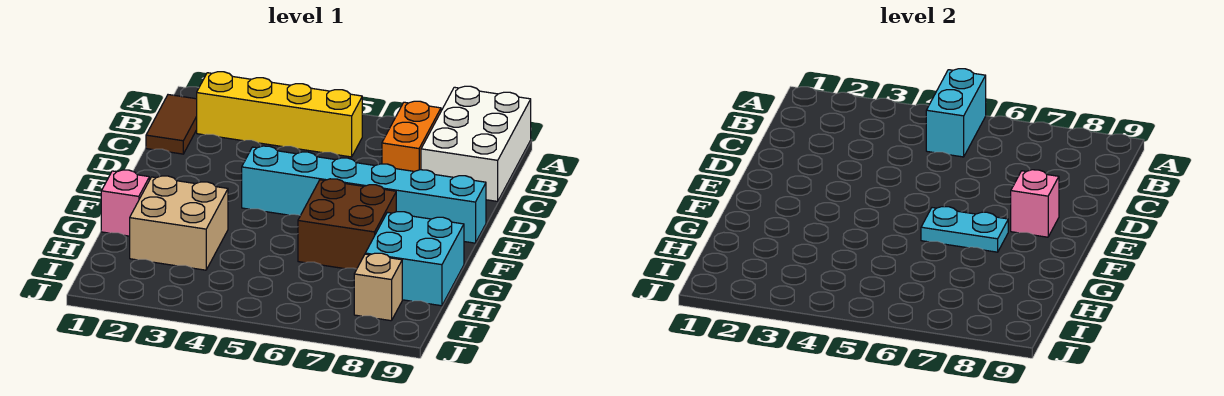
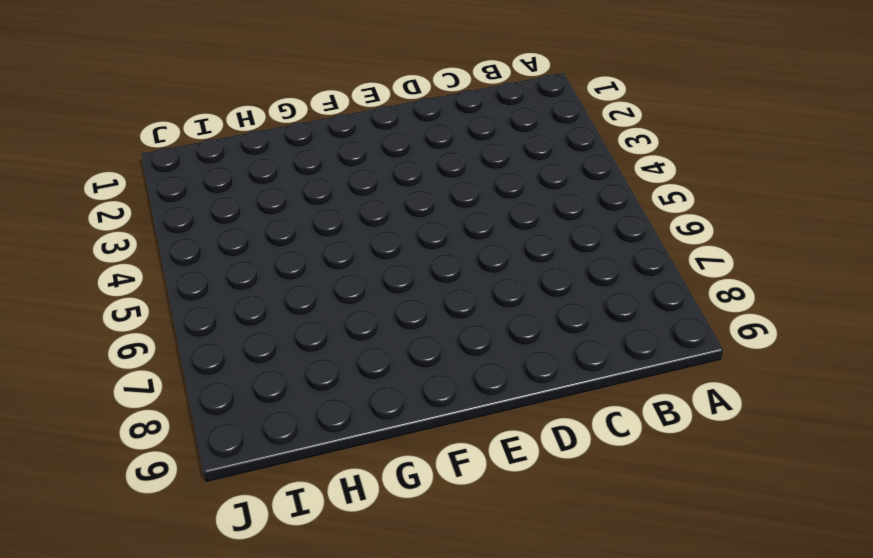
none -> white brick A8:C9 level 1
none -> brown tile B1:C1 level 1
none -> yellow brick B2:B5 level 1

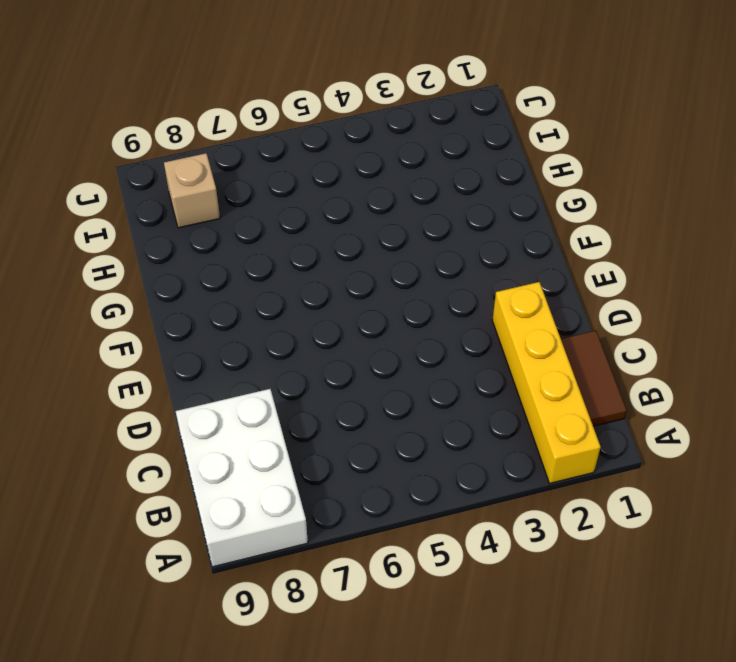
yellow brick A2:D2 level 1 -> yellow brick B2:B5 level 1
none -> orange brick B7:C7 level 1
none -> cyan brick E4:E9 level 1
none -> brown brick F6:G7 level 1

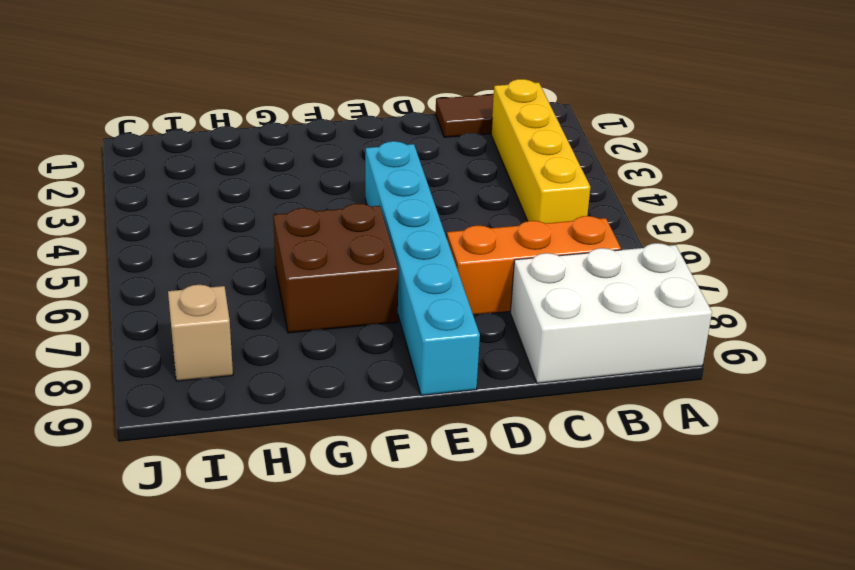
orange brick B7:D7 level 1 -> orange brick B7:C7 level 1
none -> pink brick G1 level 1
none -> tan brick G2:H3 level 1
none -> cyan brick G8:H9 level 1

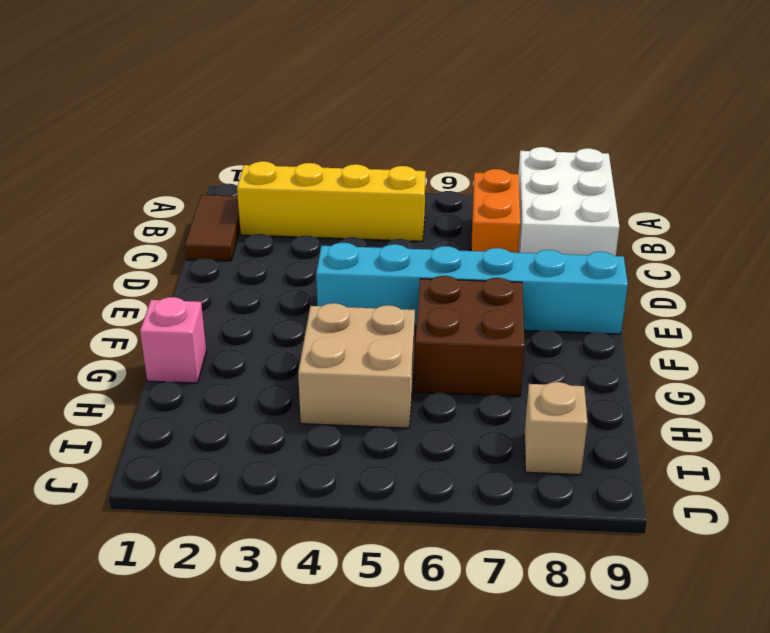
tan brick G4:H5 level 1 -> tan brick G2:H3 level 1
none -> cyan brick G8:H9 level 1
none -> cyan brick A5:B5 level 2
none -> pink brick E8 level 2

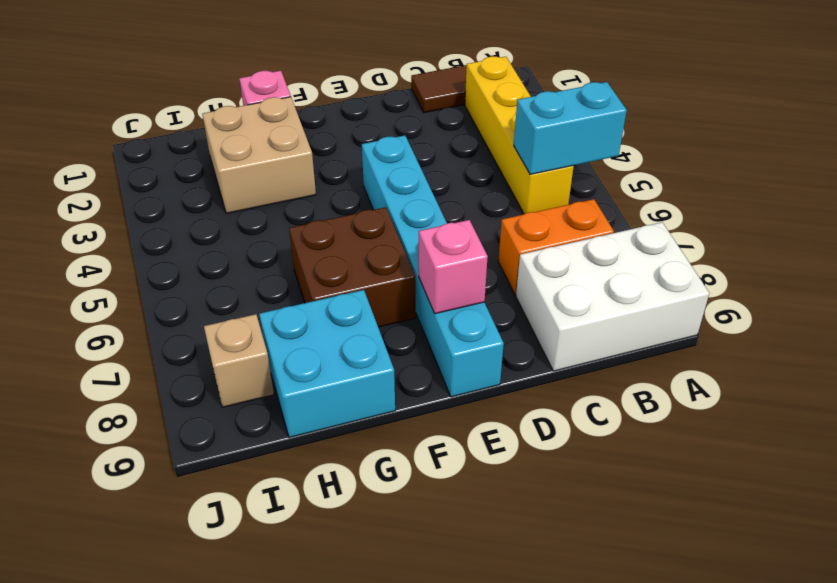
none -> cyan plate F6:F7 level 2

